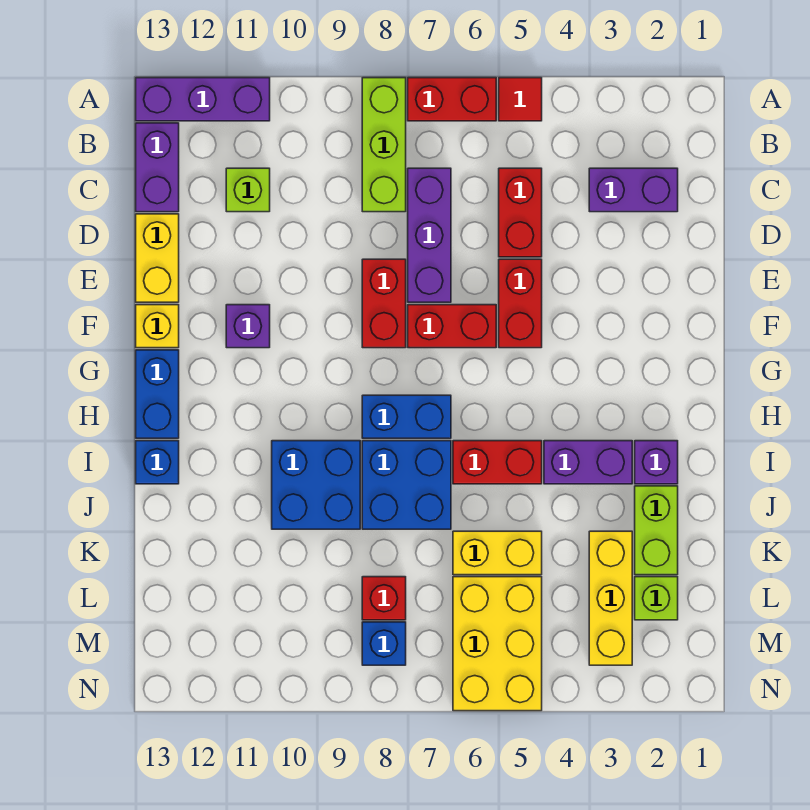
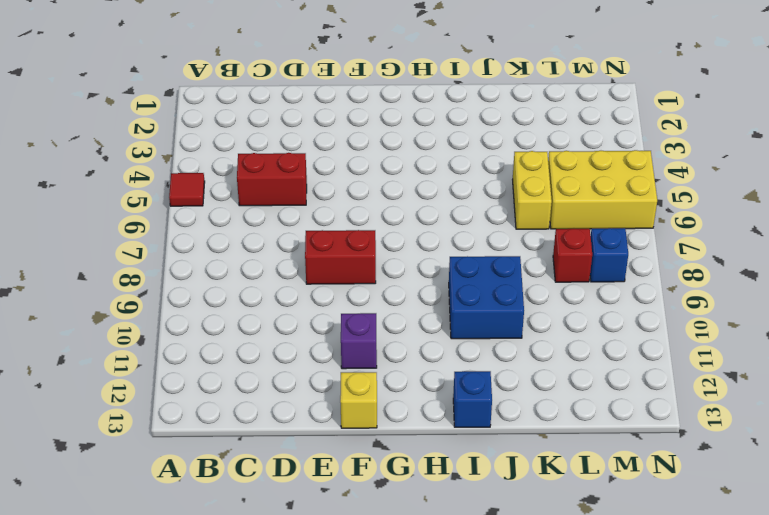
none -> red brick A6:A7 level 1
none -> lime brick A8:C8 level 1
none -> purple brick A11:A13 level 1
none -> purple brick B13:C13 level 1

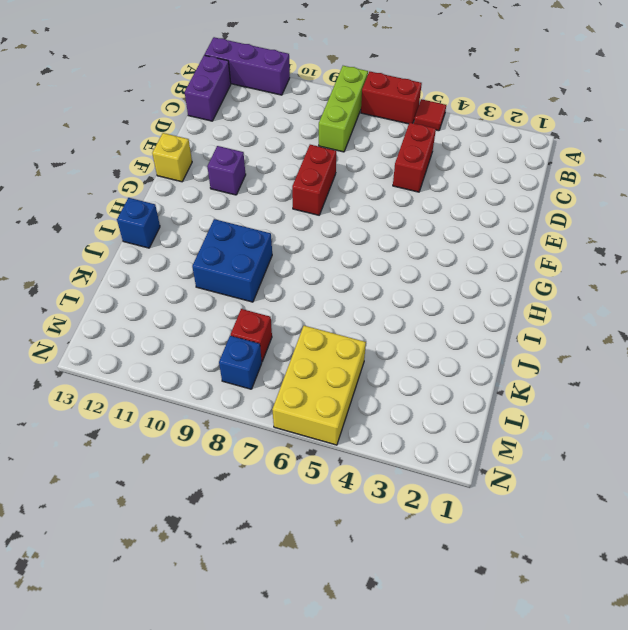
none -> purple brick C2:C3 level 1
none -> purple brick C7:E7 level 1
none -> lime brick C11 level 1
none -> yellow brick D13:E13 level 1

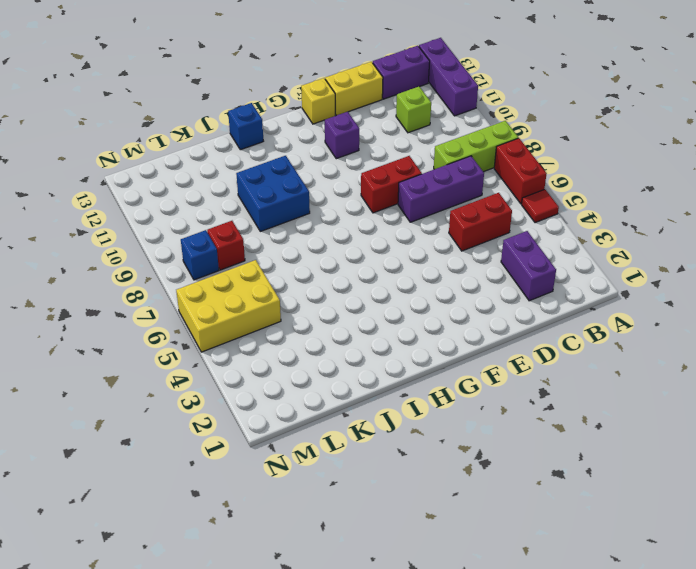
none -> red brick E5:F5 level 1
none -> red brick F6:F7 level 1
none -> blue brick G13:H13 level 1
none -> blue brick H7:H8 level 1

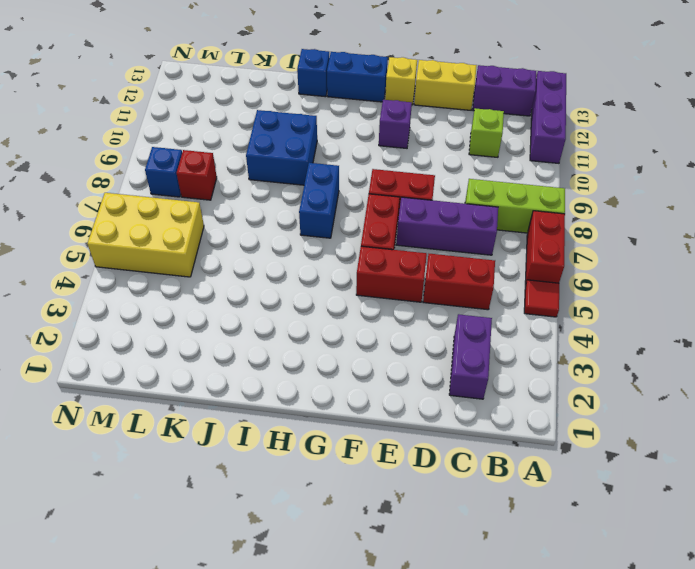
none -> purple brick I2 level 1
none -> purple brick I3:I4 level 1
none -> red brick I5:I6 level 1
none -> blue brick I7:J8 level 1

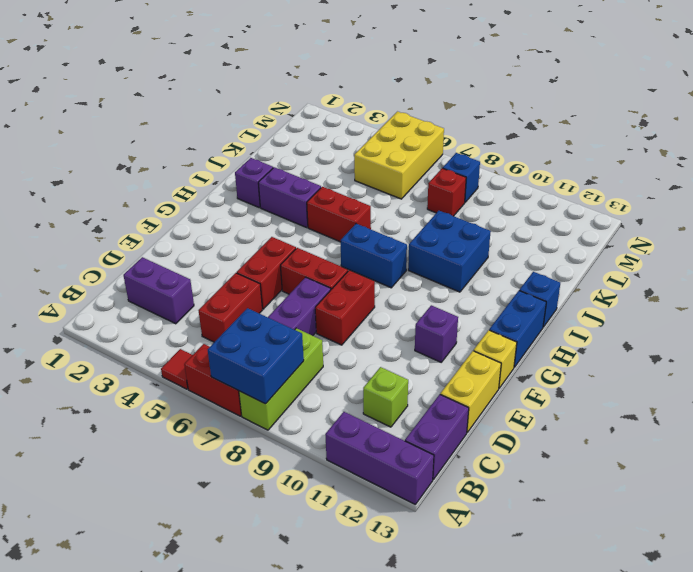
blue brick A7:B8 level 2 -> blue brick I7:J8 level 1
none -> lime brick J2:K2 level 1
none -> yellow brick K3:M3 level 1
none -> yellow brick K5:K6 level 1
none -> lime brick L2 level 1

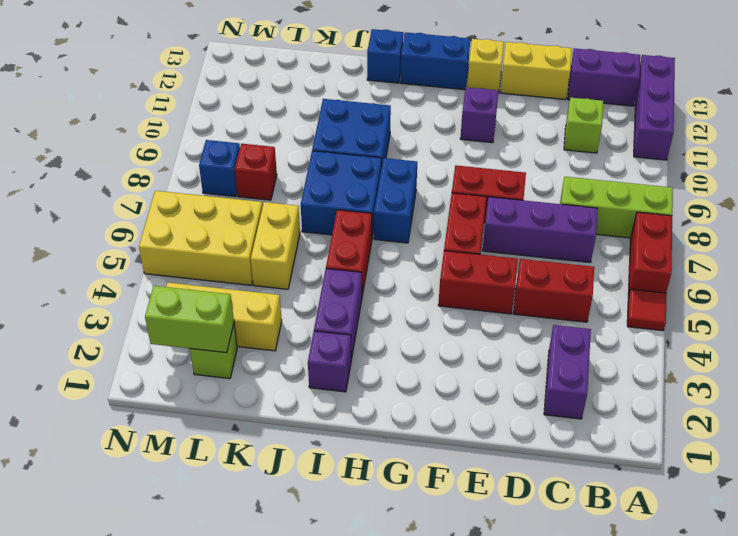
lime brick L2:M2 level 2 -> lime brick J2:K2 level 1

